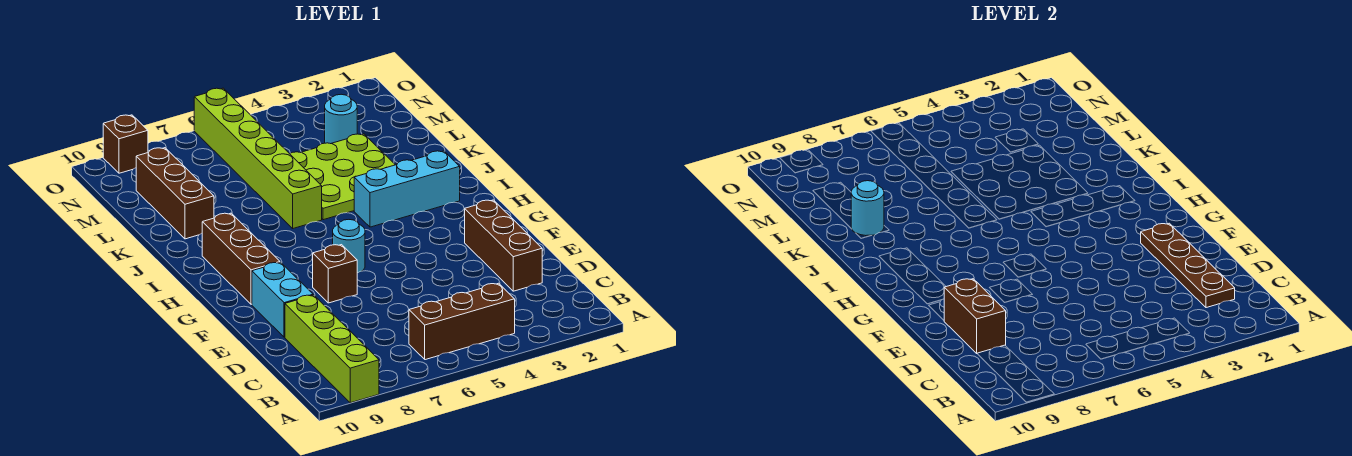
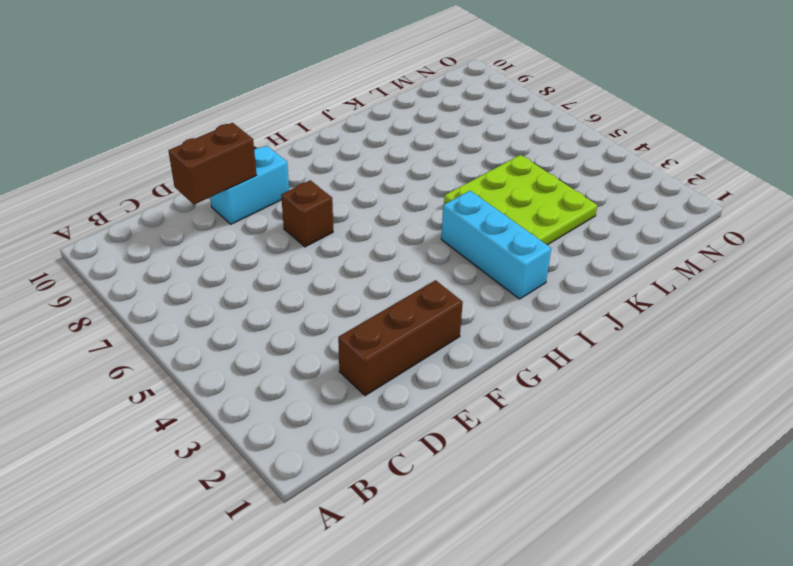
none -> lime brick A9:D9 level 1
none -> brown brick B4:B6 level 1
none -> cyan round brick G6 level 1

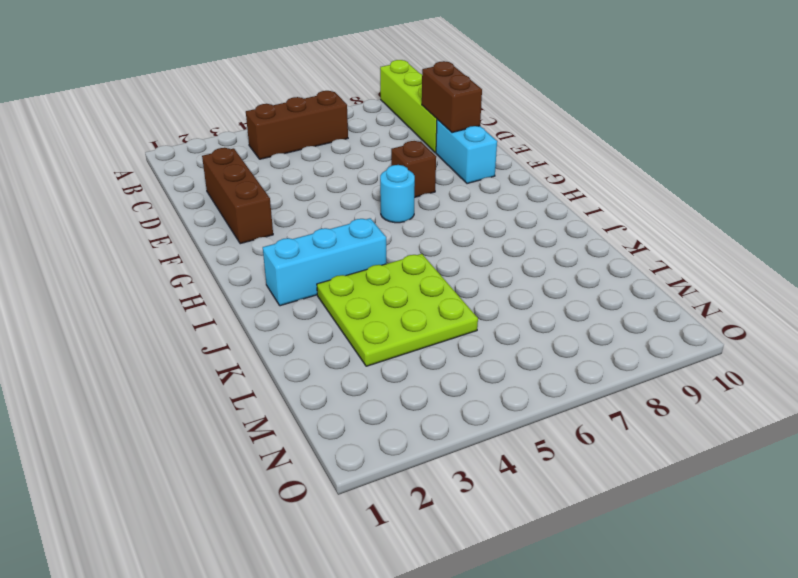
none -> brown brick G9:I9 level 1
none -> lime brick J6:O6 level 1
none -> brown brick K9:M9 level 1

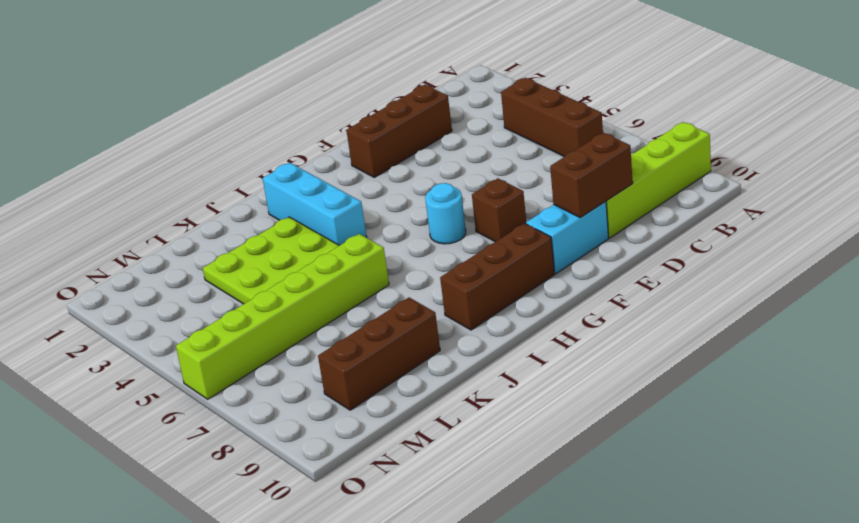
none -> cyan round brick M3 level 1
none -> brown brick O9 level 1
none -> brown plate C2:F2 level 2

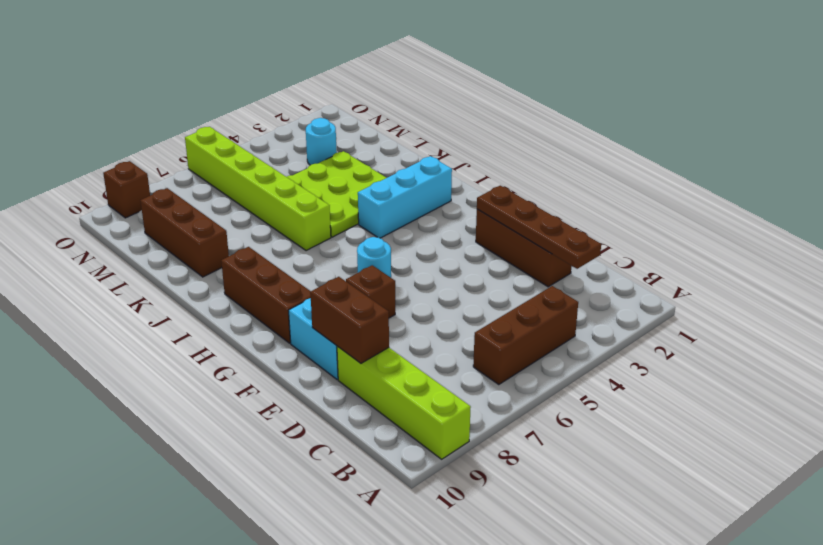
none -> cyan round brick K9 level 2

